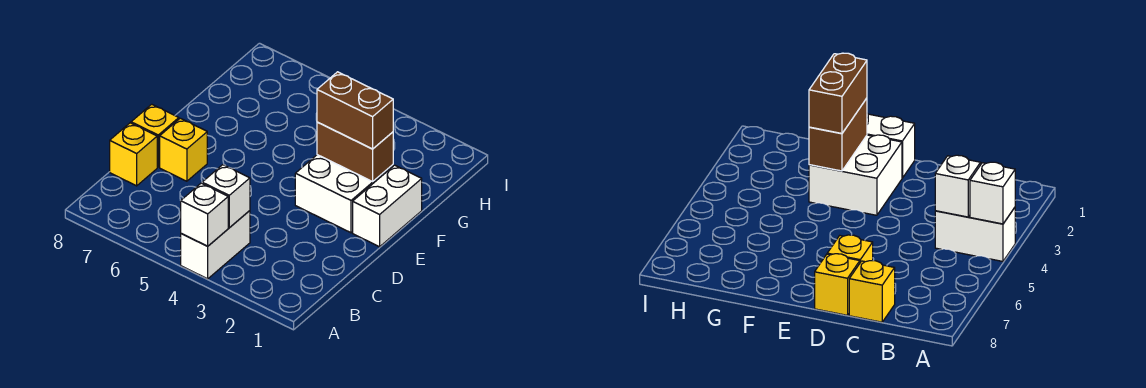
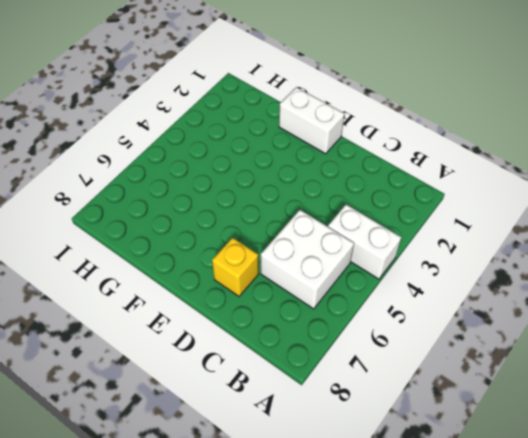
white brick B5:C6 level 1 -> white brick E2:F3 level 1
none -> yellow brick C8 level 1
none -> yellow brick D8 level 1

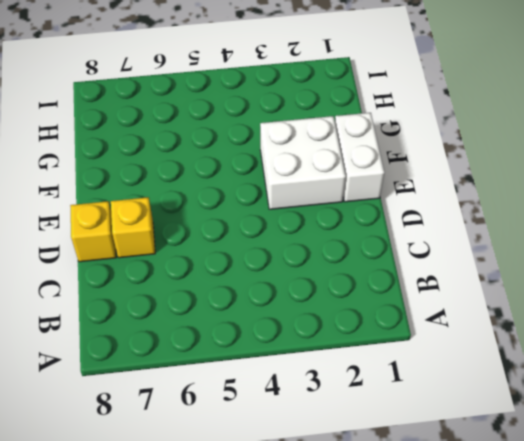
none -> white brick A4:B4 level 1
none -> yellow brick C8 level 1

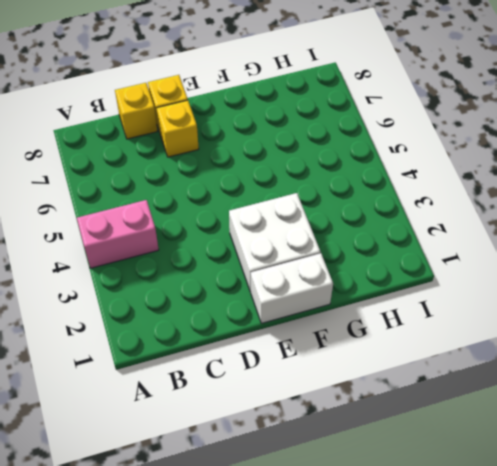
pink brick A4:B4 level 1 -> white brick A4:B4 level 1
none -> white brick A4 level 2
none -> white brick B4 level 2

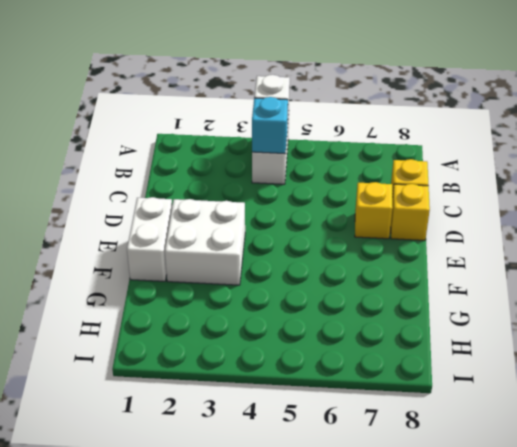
cyan brick B4 level 2 -> white brick B4 level 2
none -> brown brick F2:F3 level 2
none -> brown brick F2:F3 level 3

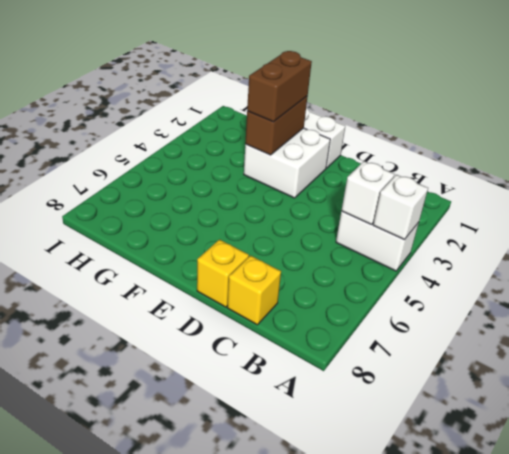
none -> yellow brick D7 level 1

